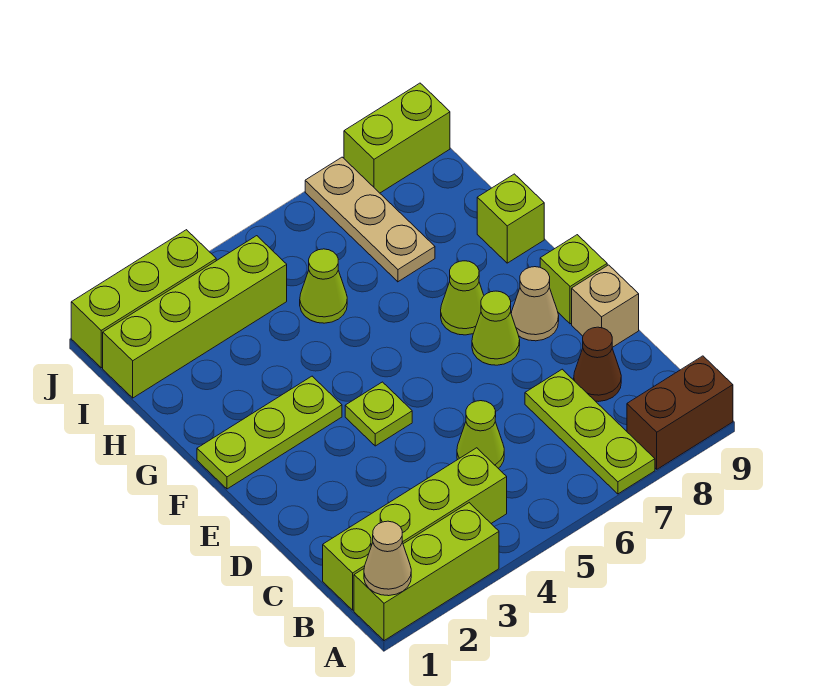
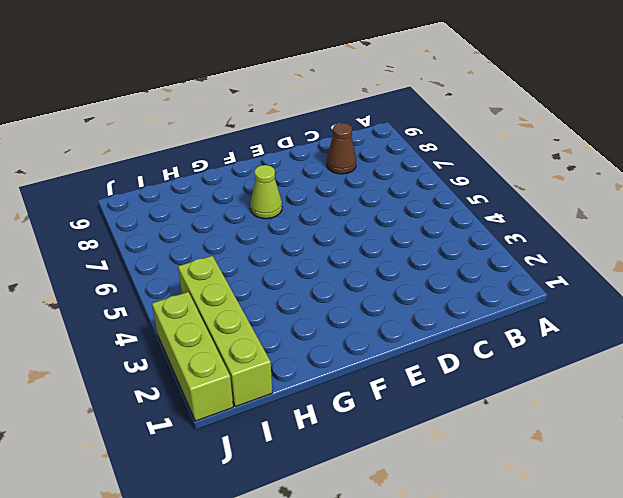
none -> lime brick A1:A3 level 1
none -> lime plate A7:C7 level 1
none -> brown brick A8:A9 level 1

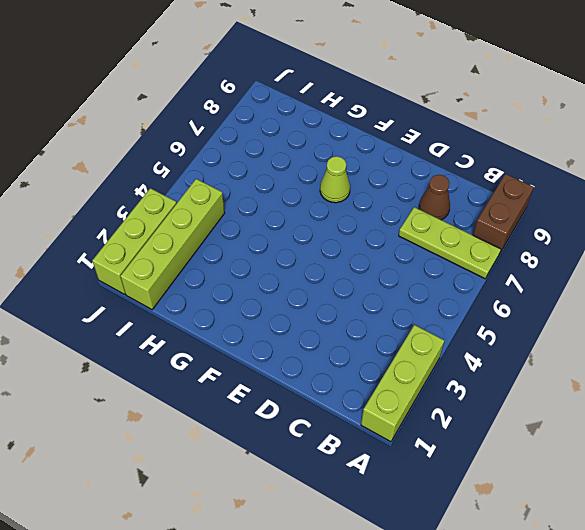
none -> lime brick B1:B4 level 1
none -> lime cone C5 level 1
none -> tan brick D9 level 1

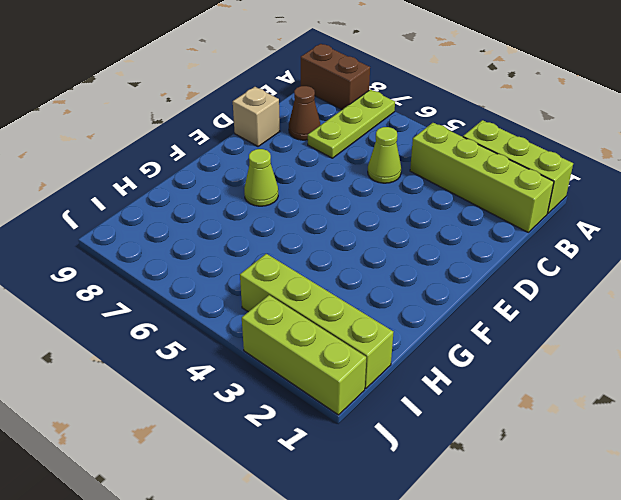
none -> lime plate E4 level 1
none -> lime cone E7 level 1
none -> tan cone E8 level 1

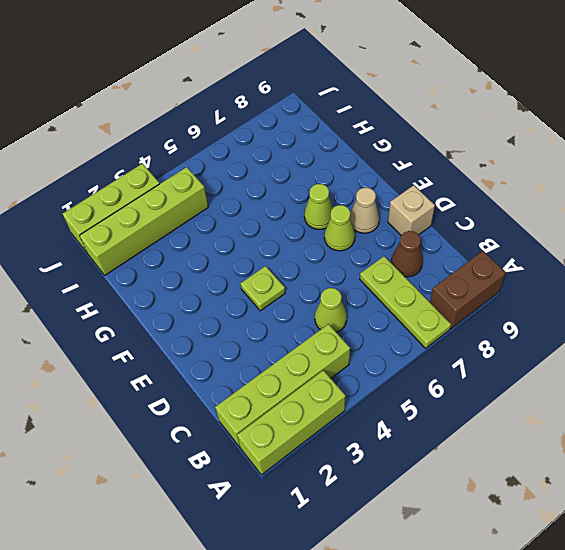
none -> lime brick E9 level 1
none -> lime plate F1:F3 level 1
none -> lime brick G9 level 1

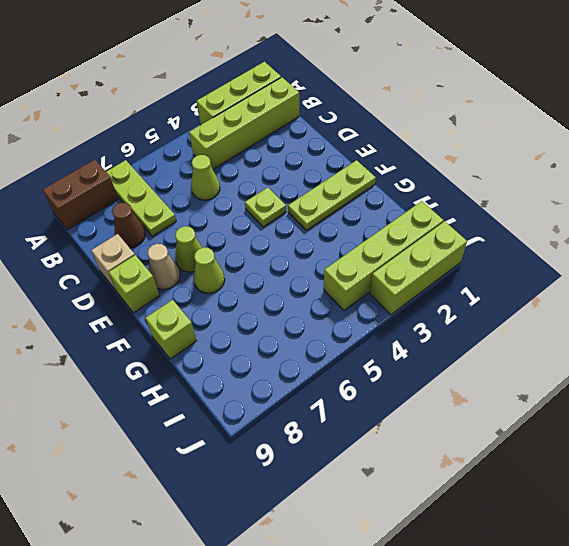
none -> lime cone H5 level 1
none -> tan plate H7:J7 level 1
none -> lime brick J8:J9 level 1

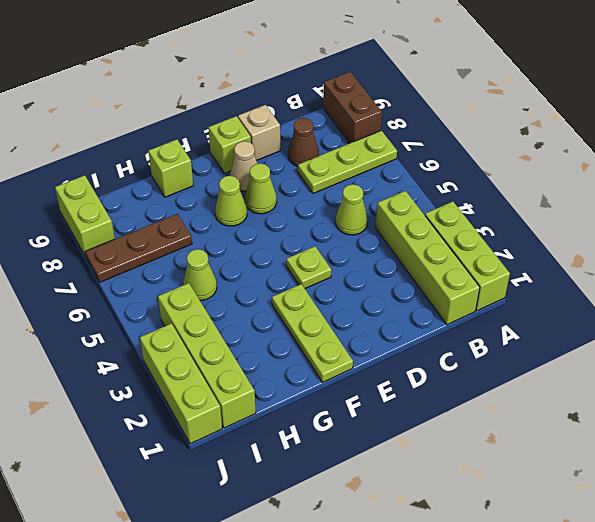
brown plate H7:J7 level 1 -> tan plate H7:J7 level 1
none -> tan cone A1 level 2

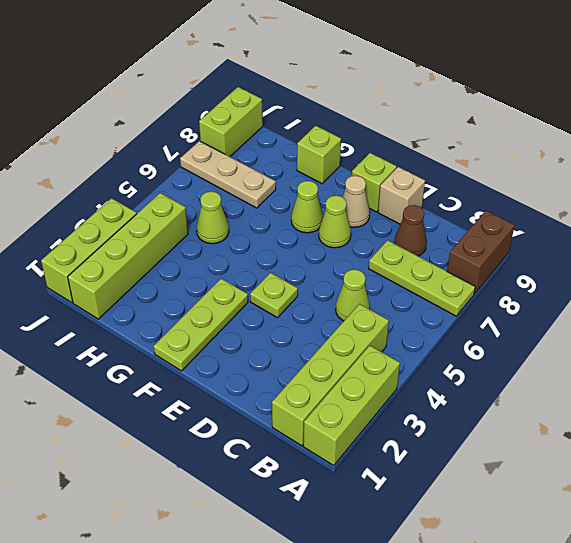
none -> tan cone A1 level 2

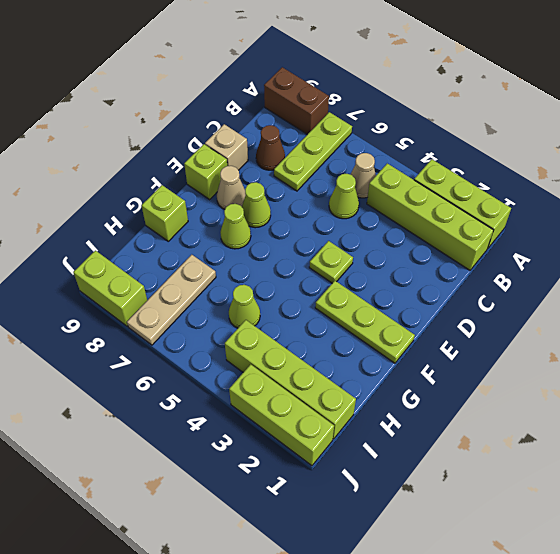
tan cone B5 level 1 -> tan cone A1 level 2

